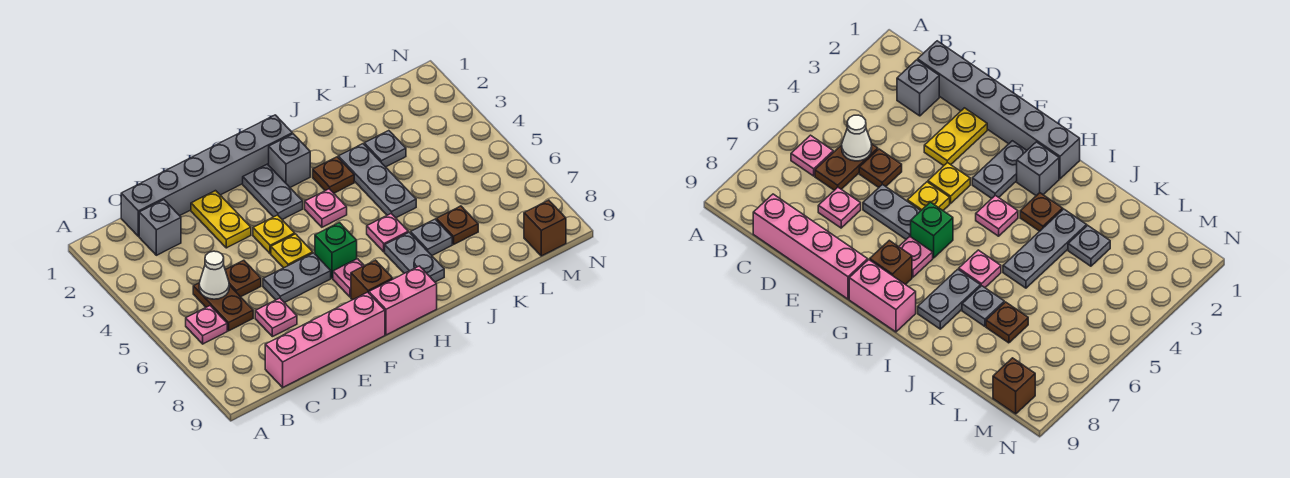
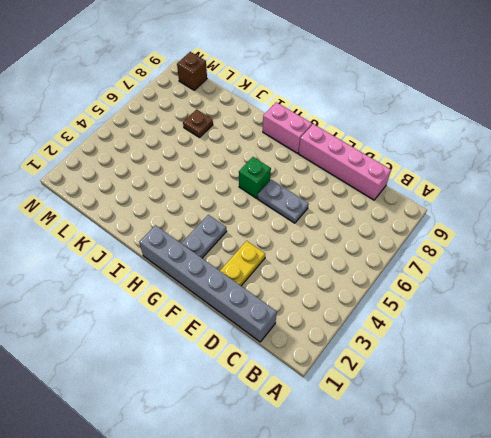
none -> pink plate B6 level 1
none -> grey brick C2 level 1
none -> brown plate C5:C6 level 1

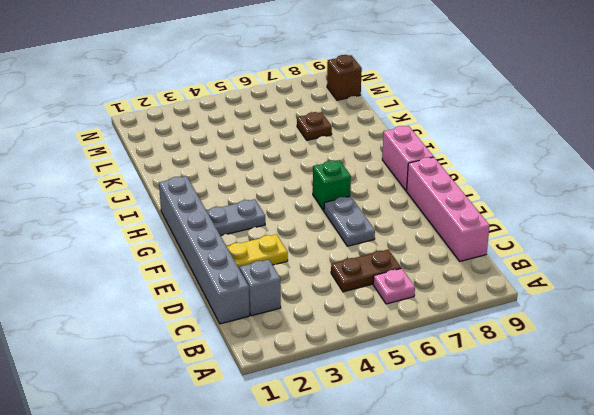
none -> brown plate D5 level 1
none -> pink plate D7 level 1
none -> yellow plate F4 level 1

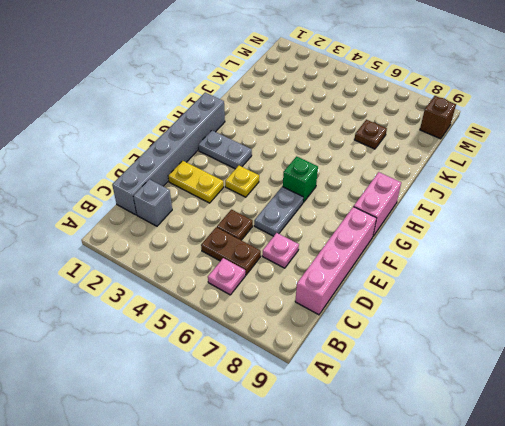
none -> yellow plate F5 level 1
none -> pink plate G7 level 1
none -> brown brick G8 level 1

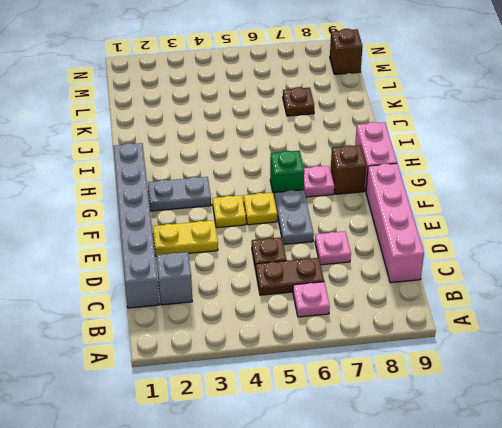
none -> grey brick H2 level 1
none -> pink plate H4 level 1
none -> brown plate I3 level 1

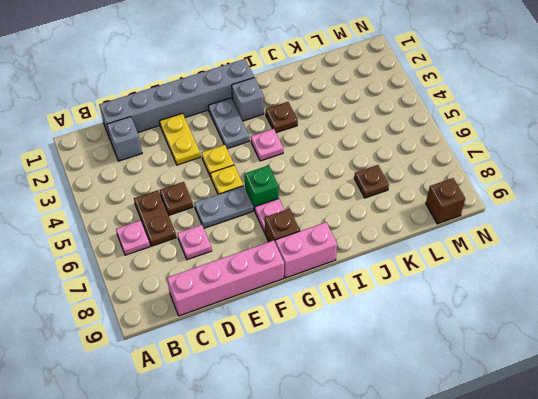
none -> pink plate I6 level 1
none -> grey plate I7:I8 level 1
none -> grey plate J3:J5 level 1

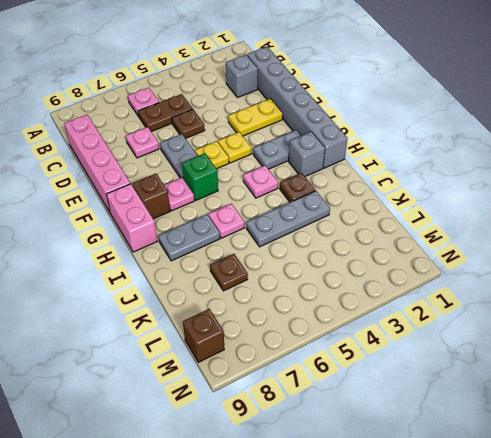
none -> grey plate J7 level 1
none -> grey plate K3 level 1
none -> white cone C5 level 2

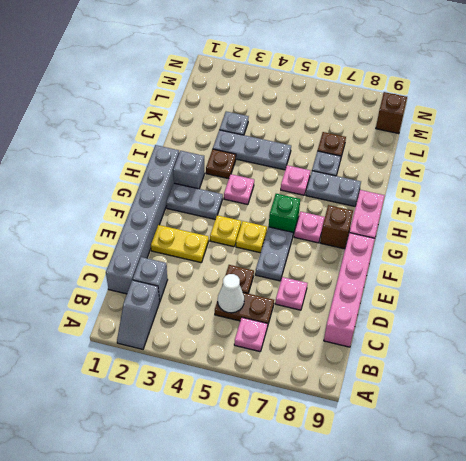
grey slope A2:B2 level 1 top B -> none

